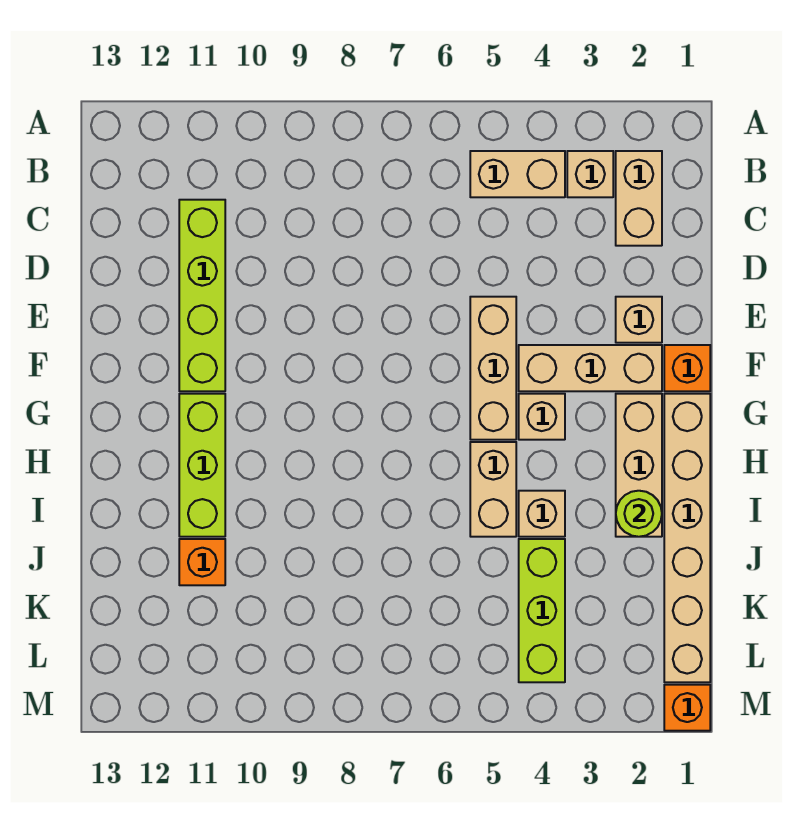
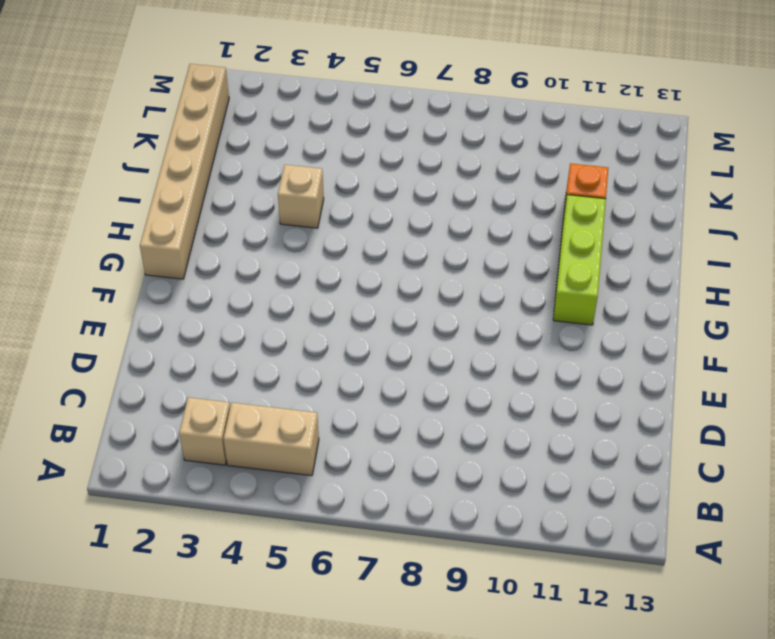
none -> tan brick B2:C2 level 1
none -> lime brick C11:F11 level 1
none -> tan brick E2 level 1

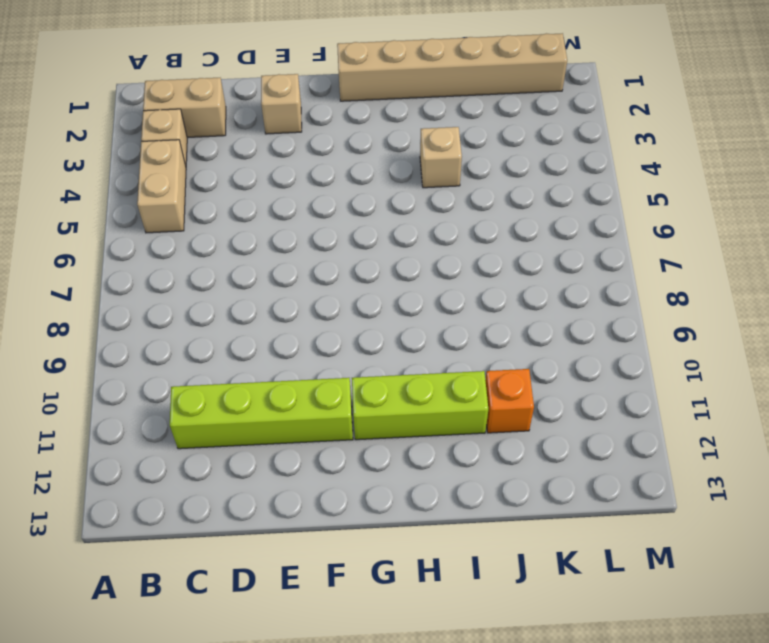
none -> tan brick E5:G5 level 1
none -> orange brick F1 level 1
none -> tan brick F2:F4 level 1

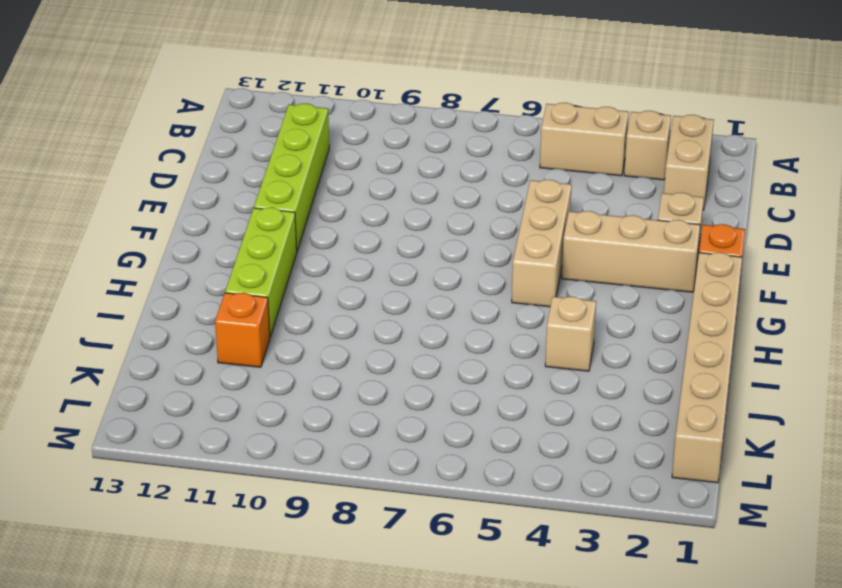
none -> tan brick G2:I2 level 1
none -> tan brick G4 level 1
none -> tan brick H5:I5 level 1

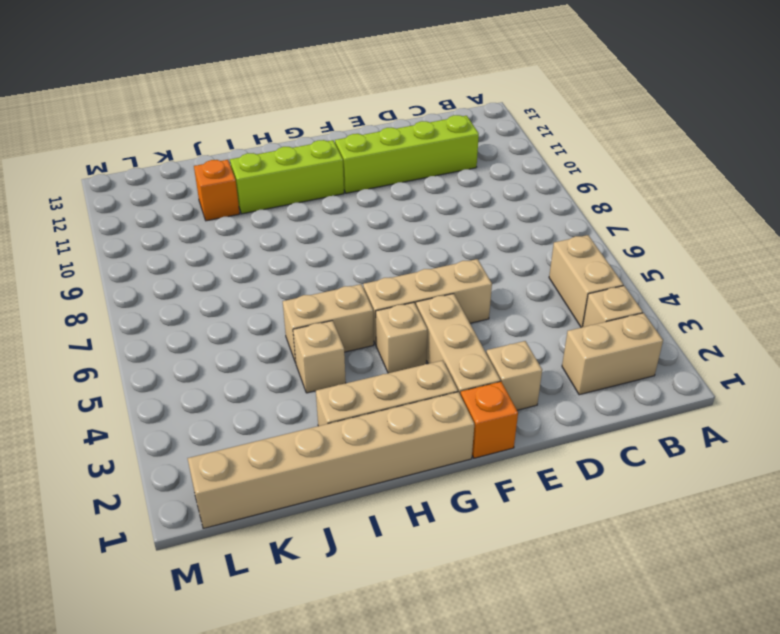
none -> lime brick J4:L4 level 1
none -> orange brick M1 level 1
none -> lime round brick I2 level 2

